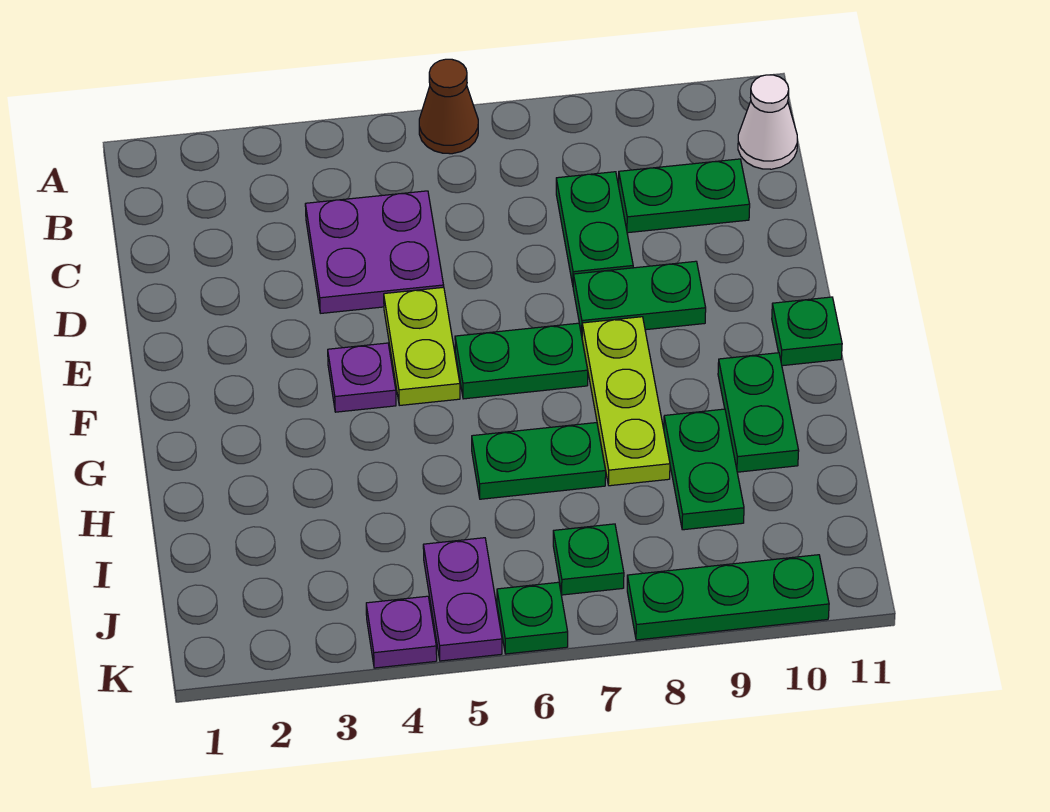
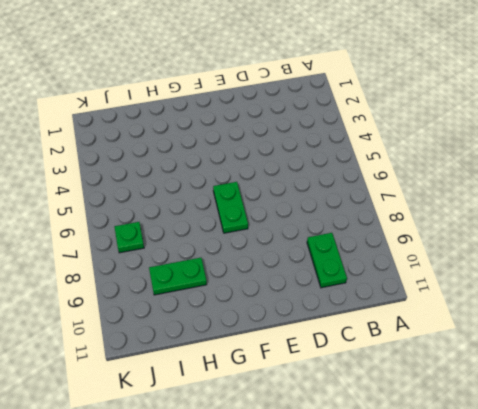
none -> brown cone A6 level 1
none -> white cone B11 level 1
none -> purple plate C4:D5 level 1

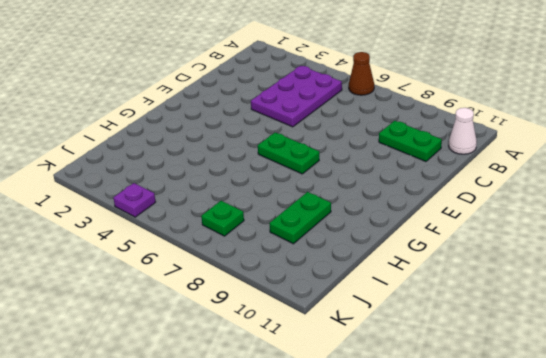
purple plate B4:D5 level 1 -> purple plate C4:D5 level 1
none -> green plate C8:D8 level 1
none -> lime plate E5:F5 level 1
none -> green plate E8:E9 level 1

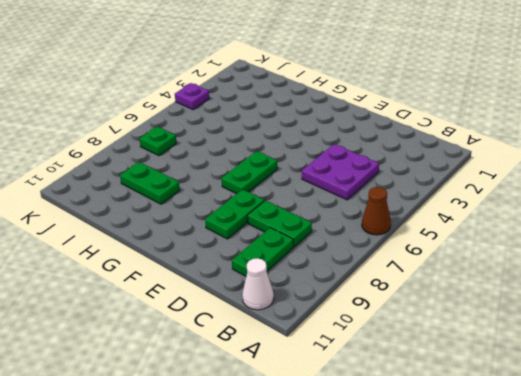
none -> lime plate E5:F5 level 1
none -> purple plate F4 level 1
none -> lime plate F8:H8 level 1

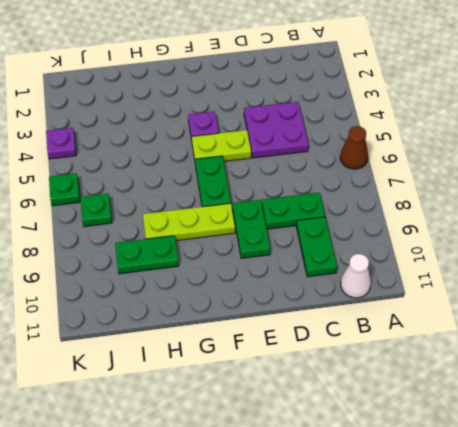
none -> green plate F11 level 1
none -> green plate G10:H10 level 1
none -> green plate H6:H7 level 1

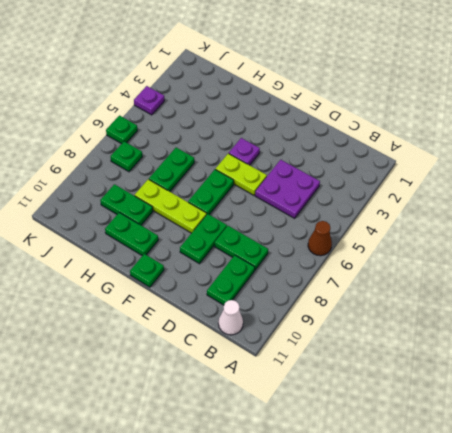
none -> purple plate J5:K5 level 1
none -> green plate K8:K10 level 1

